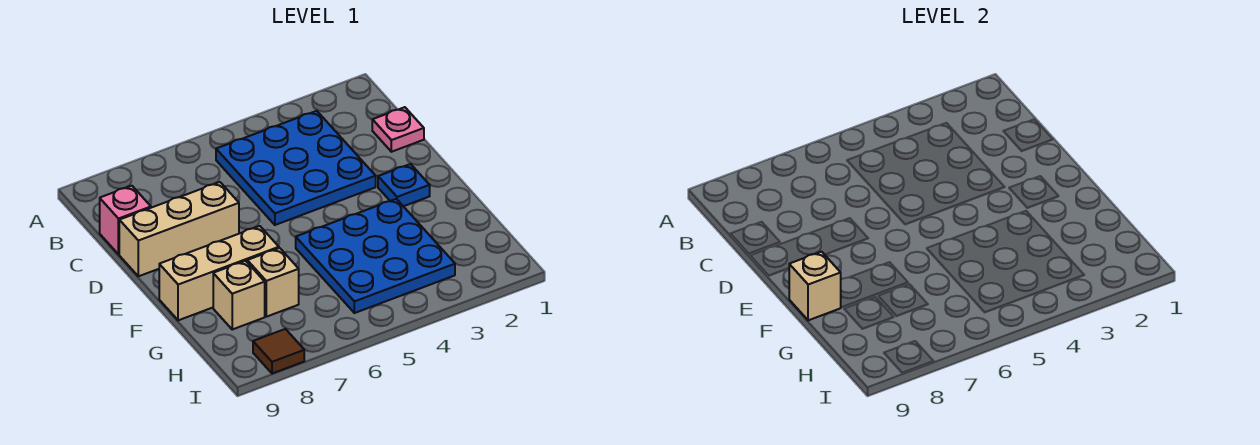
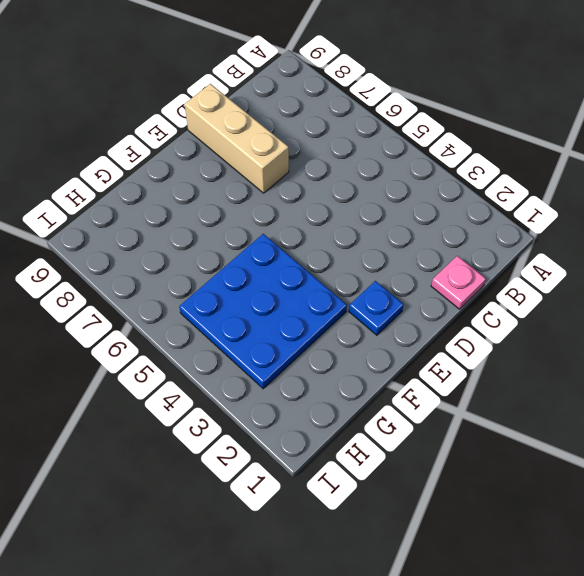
none -> blue plate B3:D5 level 1
none -> pink brick C9 level 1

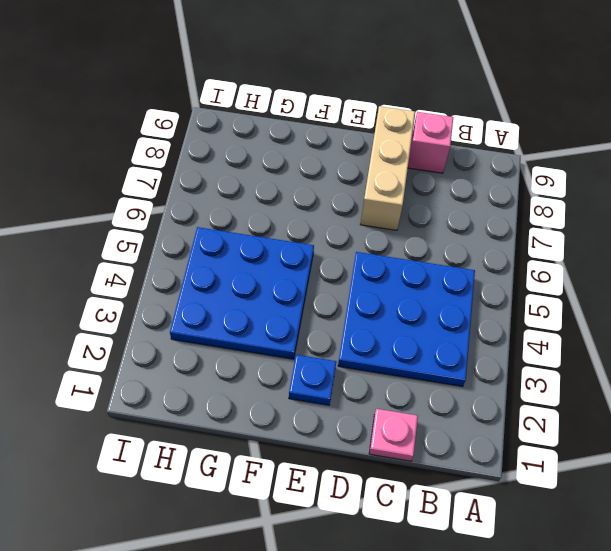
none -> tan brick F7:F9 level 1
none -> tan brick G7 level 1

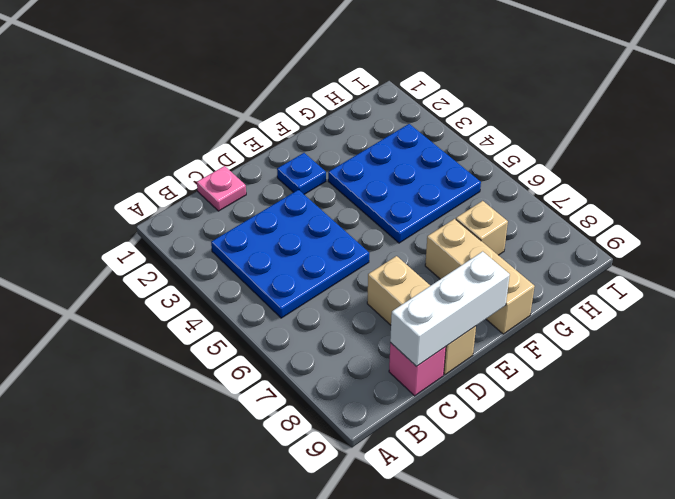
white brick C9:E9 level 2 -> none
none -> tan brick G8 level 1
none -> brown tile I8 level 1

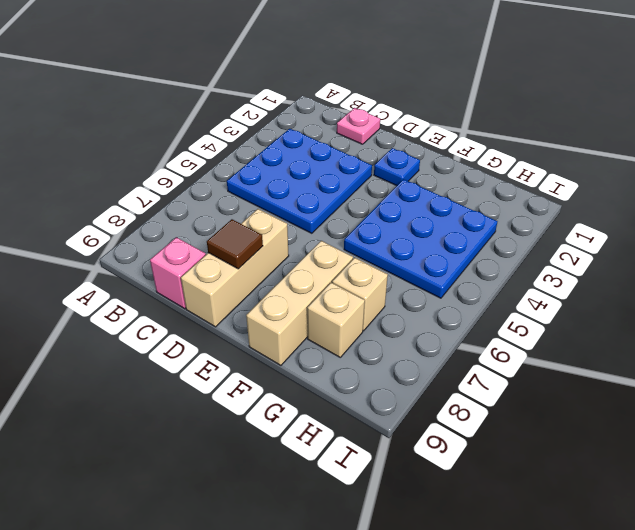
brown tile D8 level 2 -> brown tile I8 level 1
none -> tan brick F9 level 2

